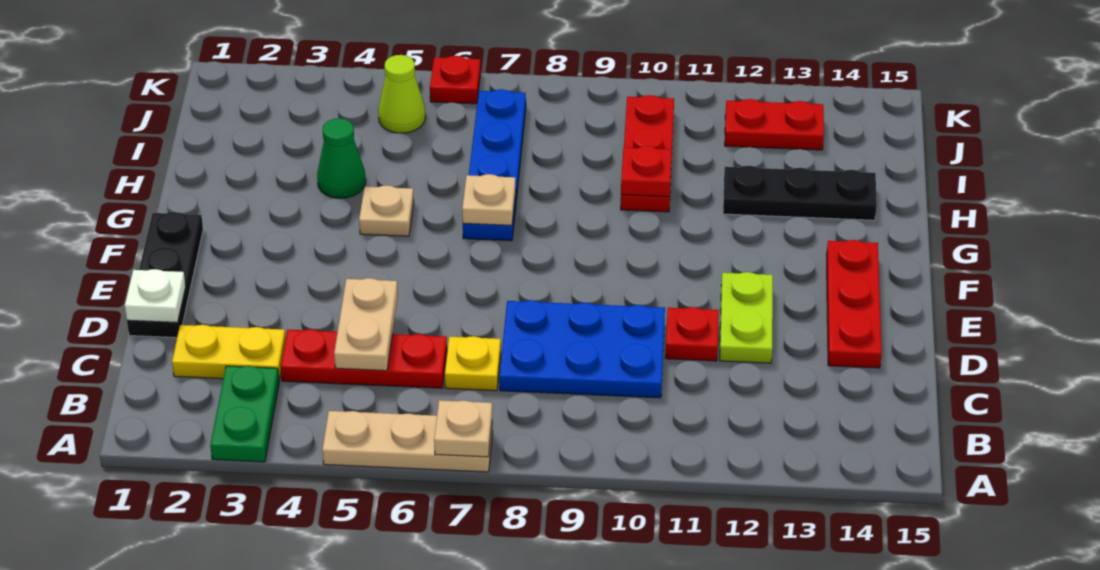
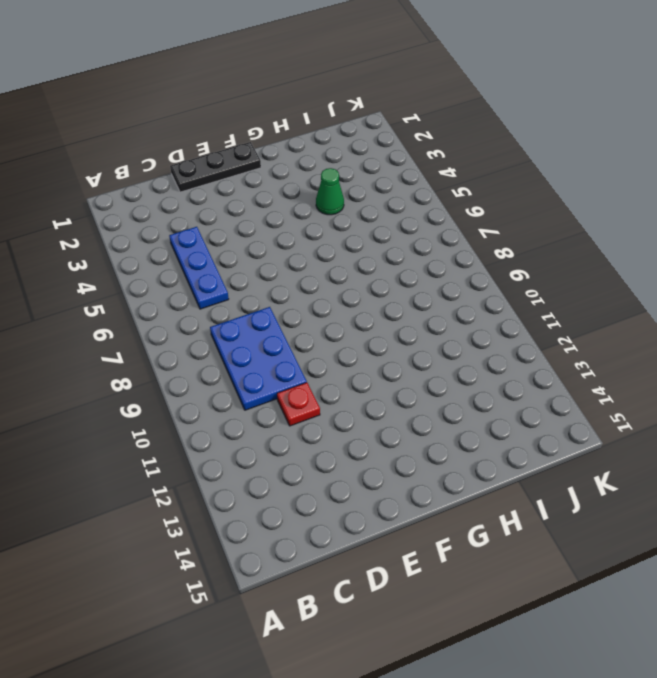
blue plate C4:C6 level 1 -> red plate C4:C6 level 1
none -> green plate A3:B3 level 1
none -> tan plate A5:A7 level 1
none -> yellow plate C2:C3 level 1

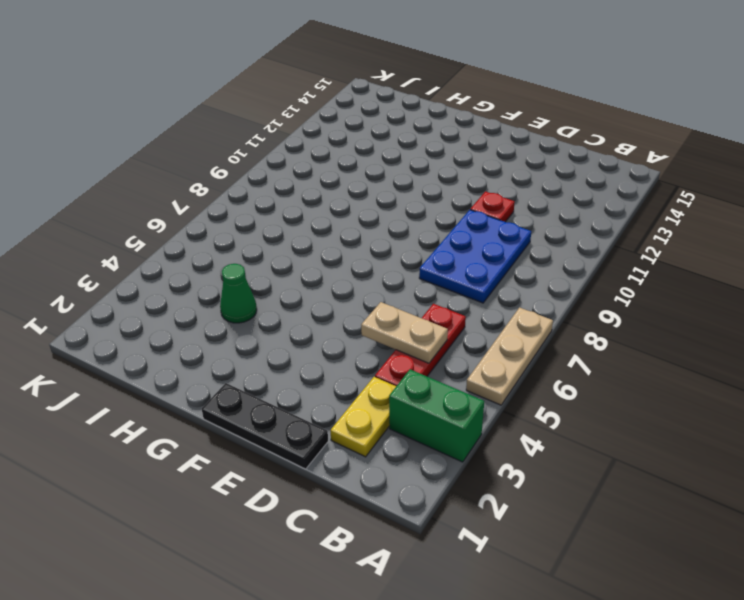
green brick A3:B3 level 1 -> green plate A3:B3 level 1
none -> yellow plate C7 level 1
none -> lime plate D12:E12 level 1
none -> red plate D14:F14 level 1

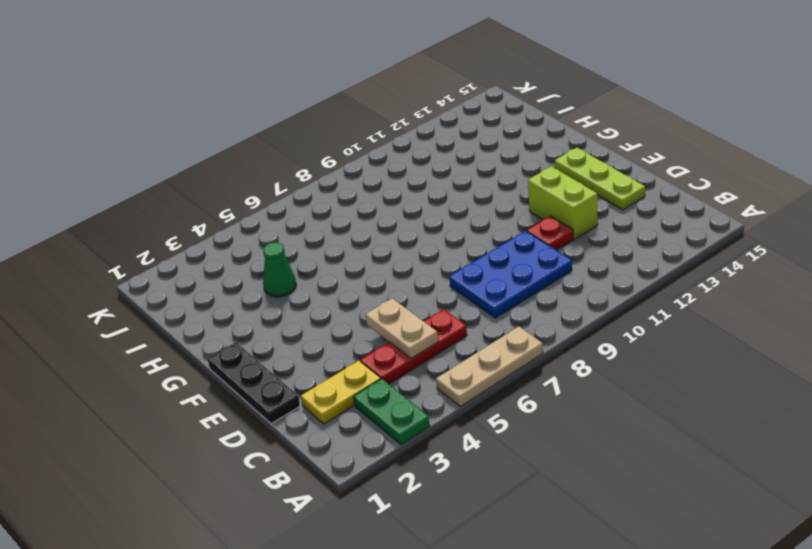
lime brick D12:E12 level 1 -> lime plate D12:E12 level 1
lime plate D14:F14 level 1 -> red plate D14:F14 level 1
none -> yellow plate C7 level 1
none -> tan plate G5 level 1
none -> blue plate G7:J7 level 1

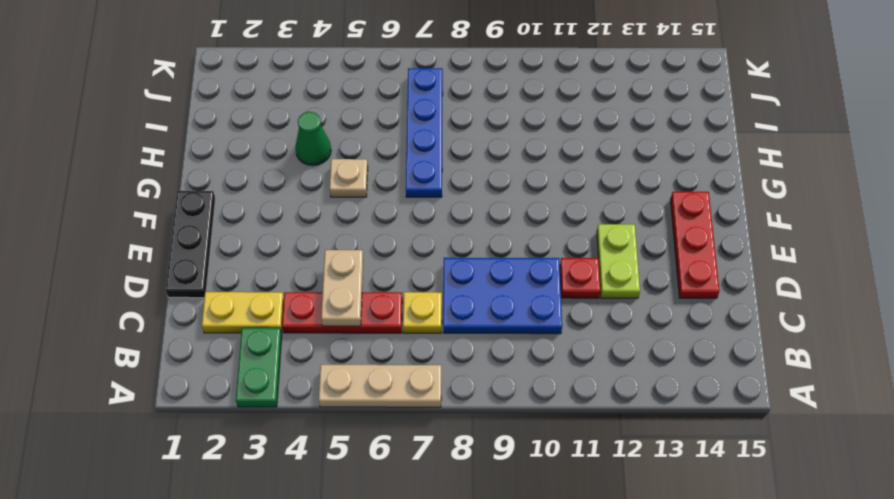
none -> red plate H10:J10 level 1
none -> black plate H12:H14 level 1
none -> lime cone J5 level 1

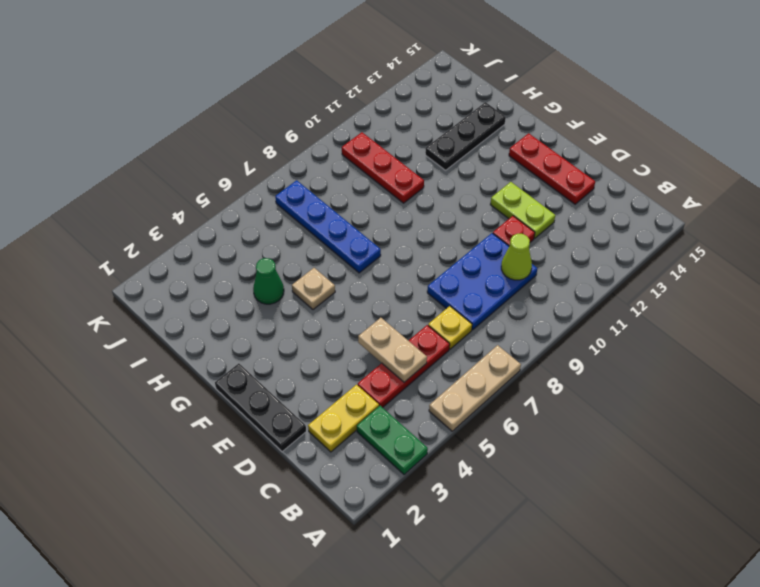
lime cone C10 level 2 -> lime cone J5 level 1
none -> red plate J12:J13 level 1
none -> red plate K6 level 1
none -> tan plate A7 level 2

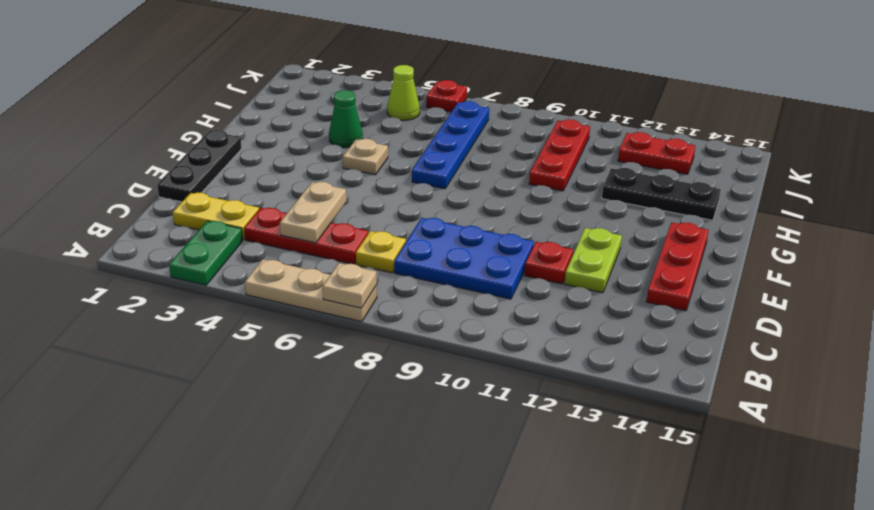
none -> white plate D1 level 2
none -> tan plate G7 level 2
none -> red plate H10 level 2

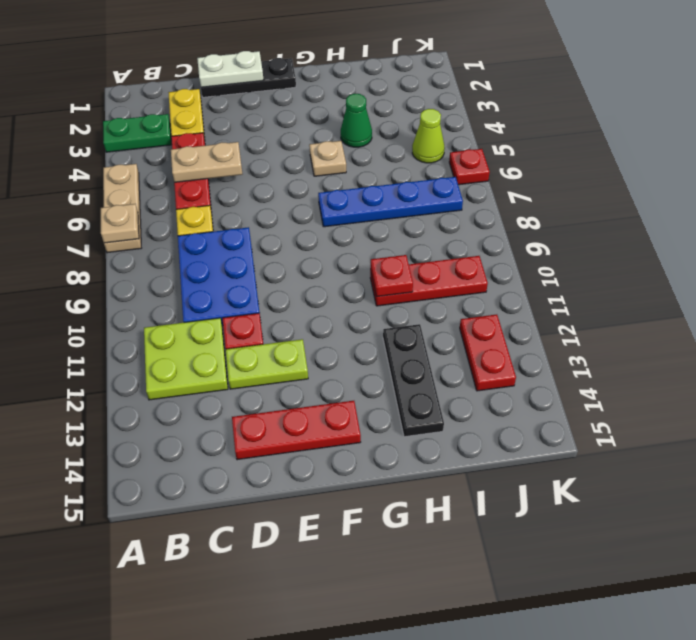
lime plate B11:C12 level 1 -> none
white plate D1:E1 level 2 -> white plate D1 level 2
none -> tan plate G7 level 2

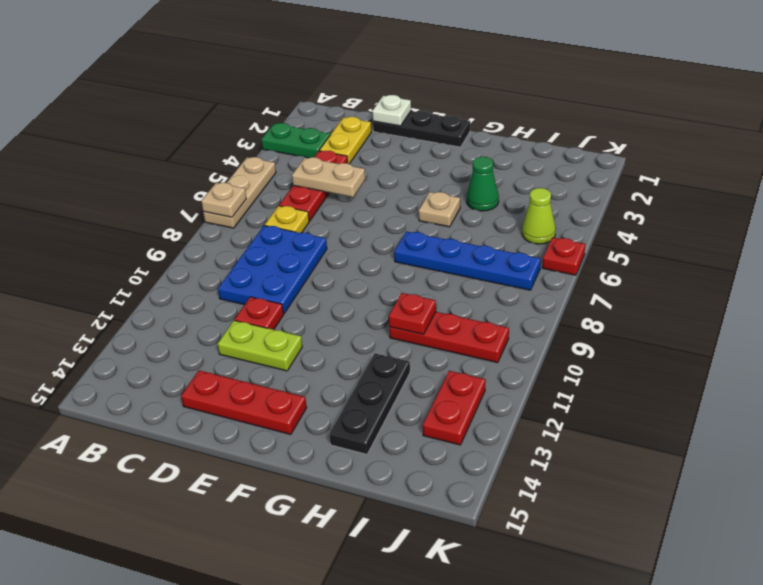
none -> tan plate G7 level 2

